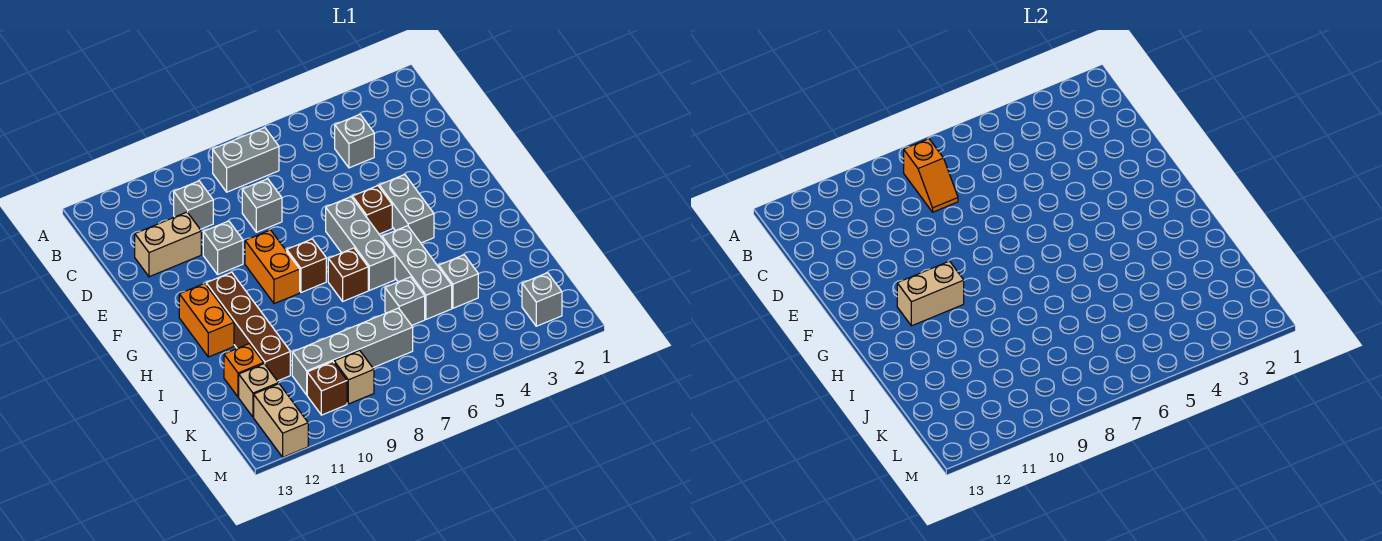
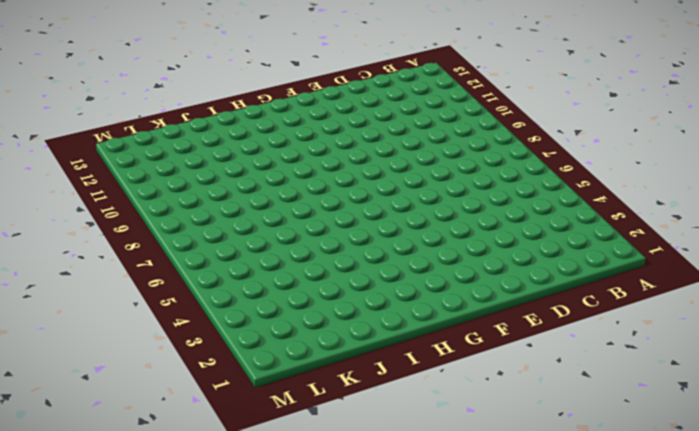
none -> grey brick B7:B8 level 1
none -> grey brick C4 level 1
none -> grey brick C10 level 1

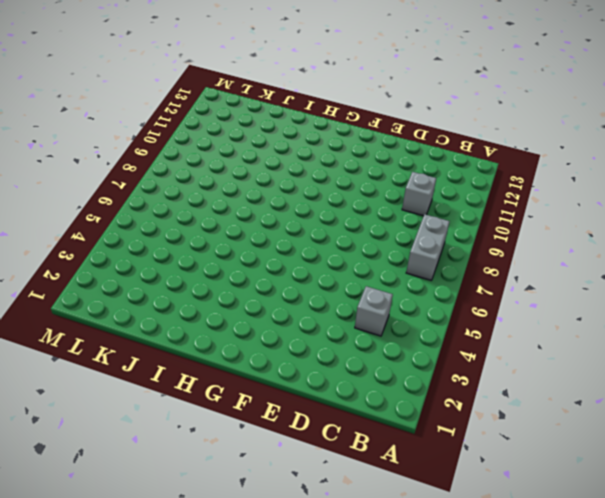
none -> grey brick D8 level 1
none -> tan brick D11:D12 level 1
none -> grey brick E10 level 1

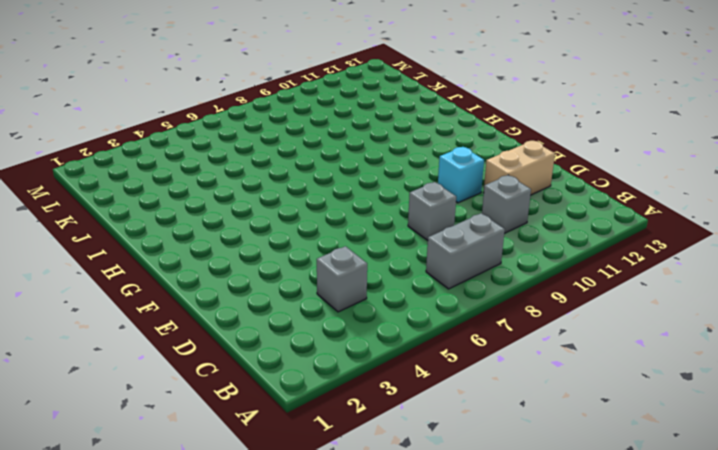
cyan brick E10 level 1 -> grey brick E10 level 1
none -> grey brick F4:G4 level 1
none -> brown brick F5 level 1
none -> grey brick F6:H6 level 1

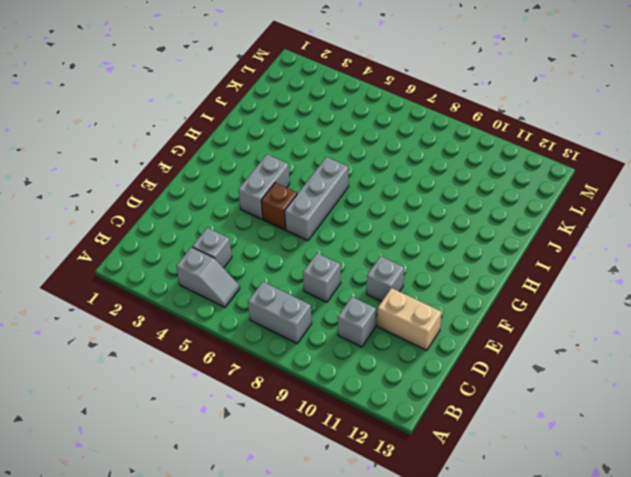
grey slope B4:B5 level 1 top 4 -> none
none -> orange brick F9:G9 level 1
none -> brown brick G8 level 1
none -> brown brick G11:J11 level 1

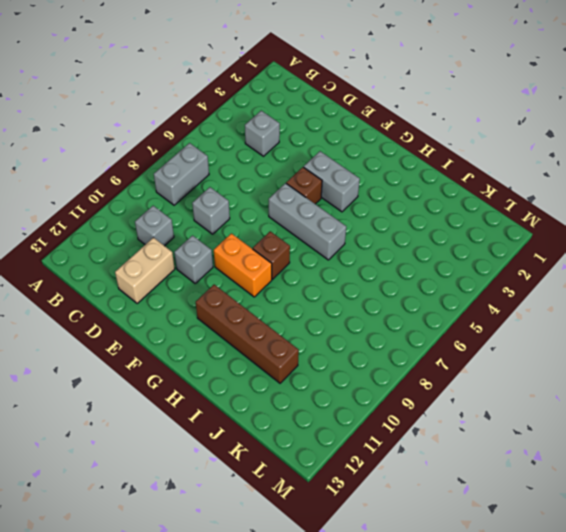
none -> orange brick G12:H12 level 1
none -> grey brick H5:J5 level 1
none -> brown brick H7 level 1

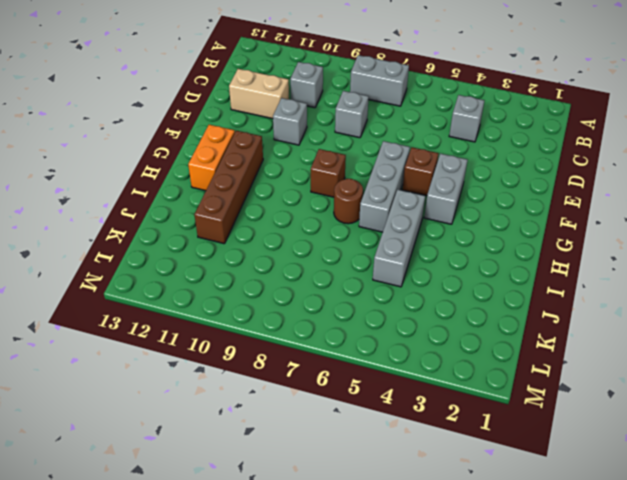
brown round brick H7 level 1 -> brown brick H7 level 1
none -> orange brick F9:G9 level 1
none -> grey brick J4 level 1
none -> grey brick J6 level 1

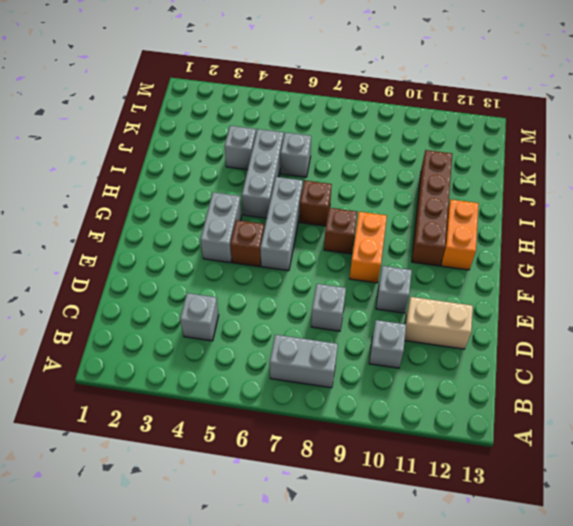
none -> orange brick J12 level 1
none -> grey brick K7:K10 level 1
none -> tan brick K12 level 1

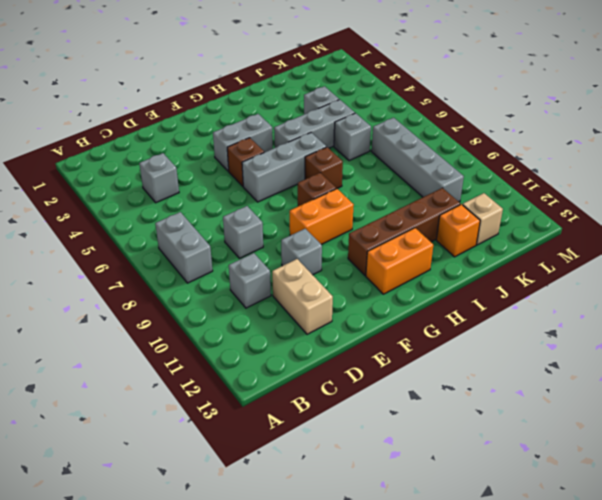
none -> grey brick L2 level 1
none -> tan brick L9 level 1
none -> brown brick L10 level 1

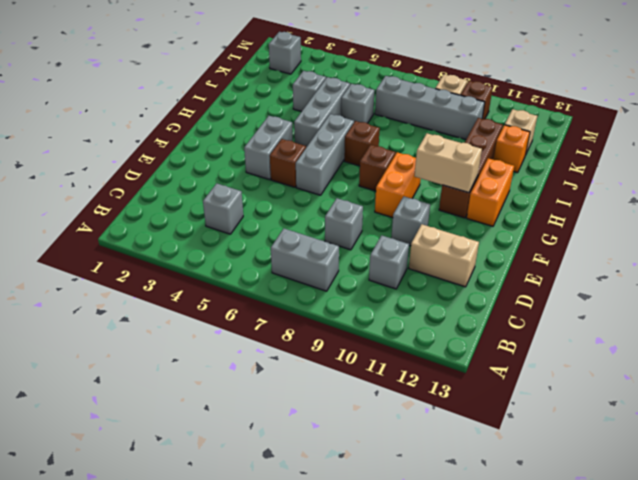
none -> tan brick L12:M12 level 1
none -> orange slope B8:C8 level 2 top B

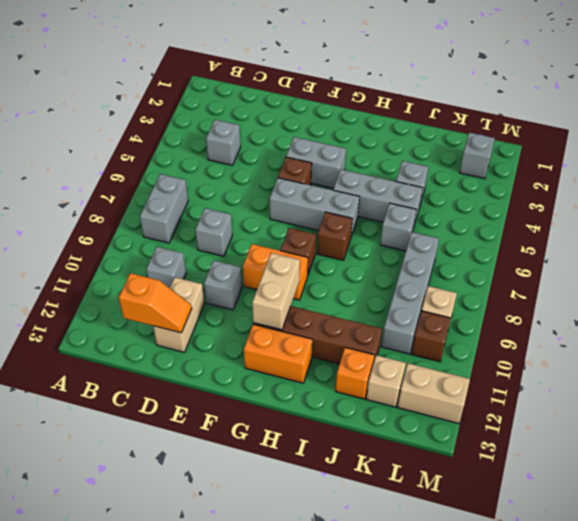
orange slope C12:D12 level 2 top C -> orange slope B8:C8 level 2 top B

